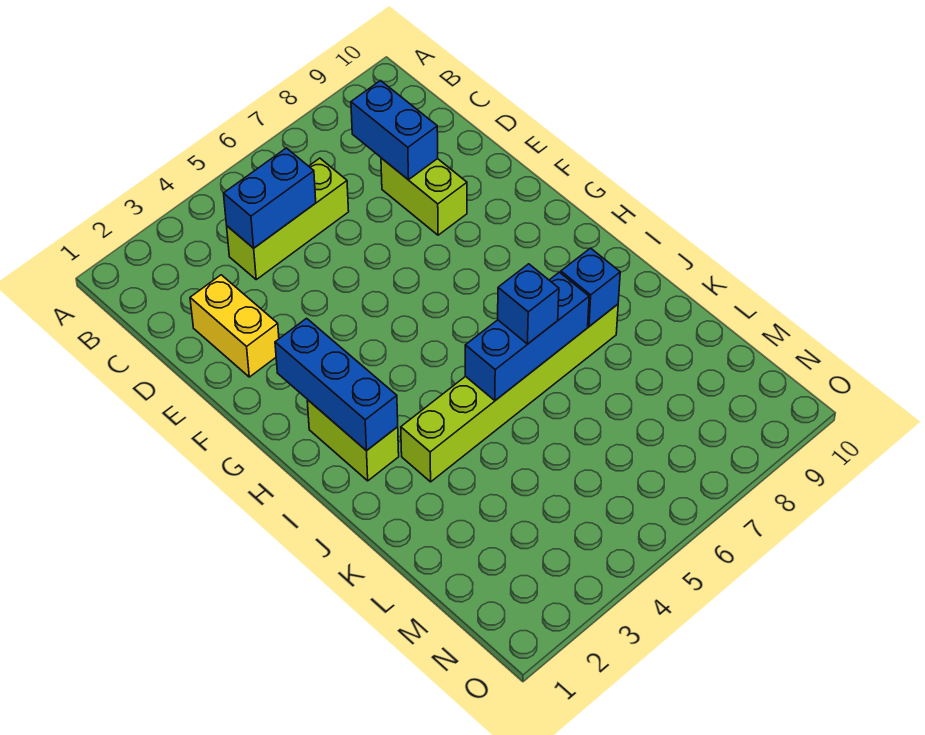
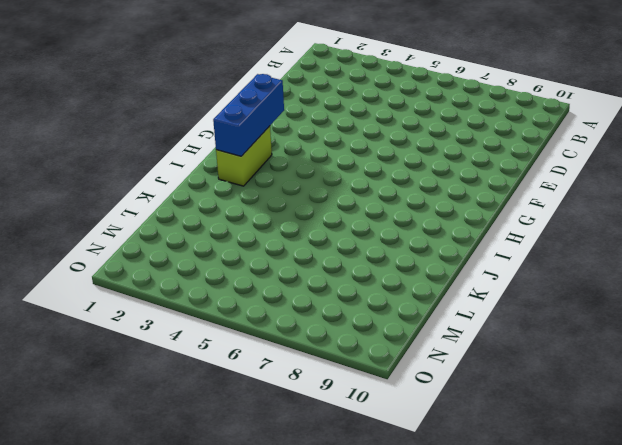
none -> lime brick C4:C6 level 1
none -> yellow brick D2:E2 level 1

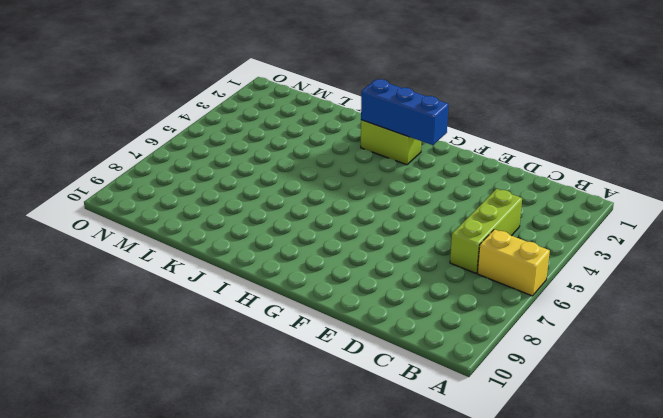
yellow brick A6:B6 level 1 -> yellow brick D2:E2 level 1
none -> lime brick D8:E8 level 1
none -> lime brick J3:J8 level 1

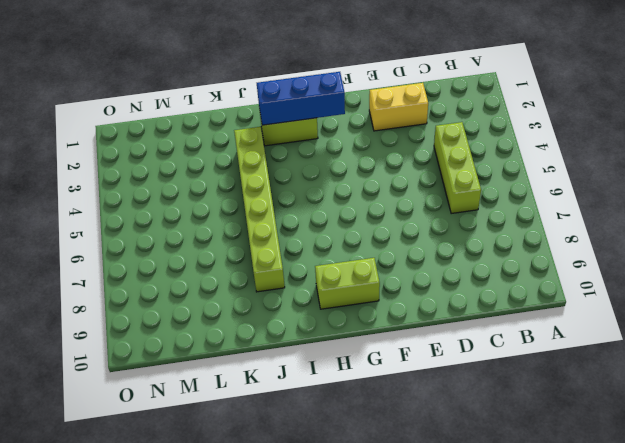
lime brick G9:H9 level 1 -> lime brick D8:E8 level 1
none -> blue brick C4:C5 level 2
none -> blue brick C8:D8 level 2

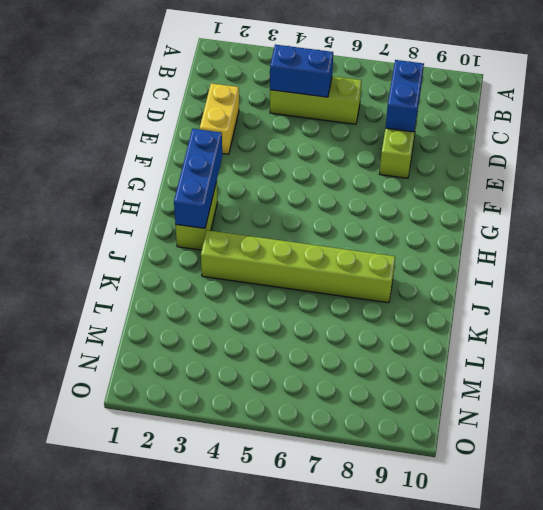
none -> blue brick J5:J7 level 2
none -> blue brick J8 level 2

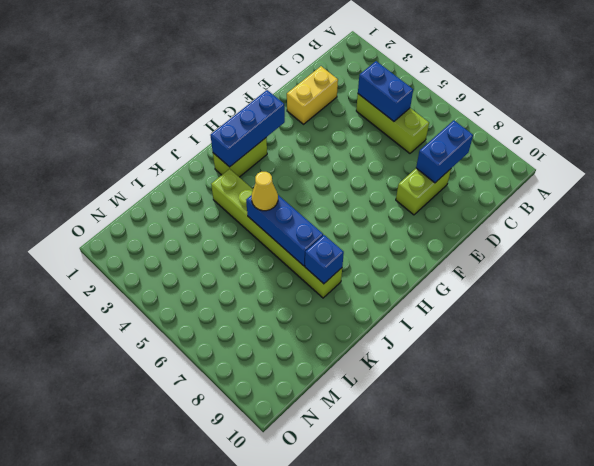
yellow cone J5 level 3 -> none
none -> blue brick J6 level 3

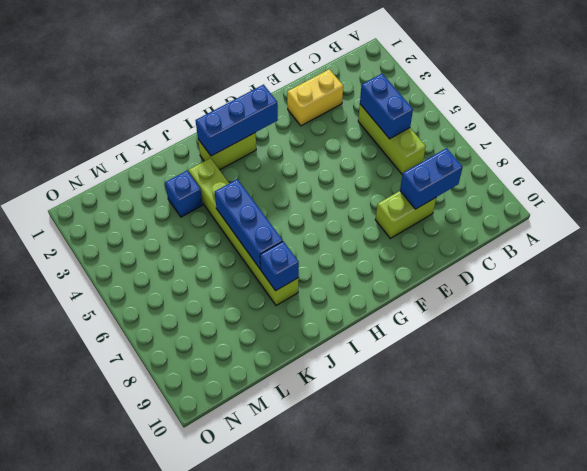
blue brick K3 level 1 -> blue brick J6 level 3

